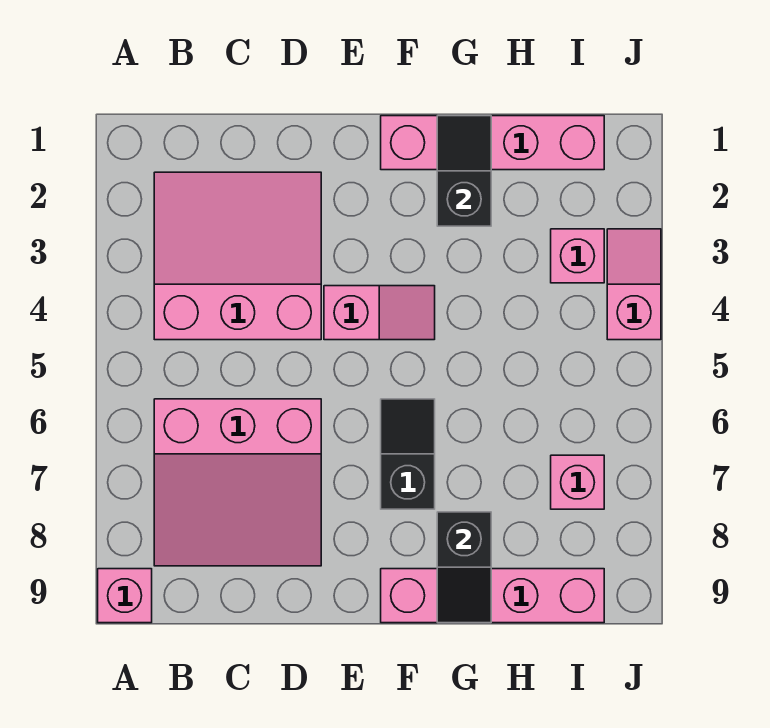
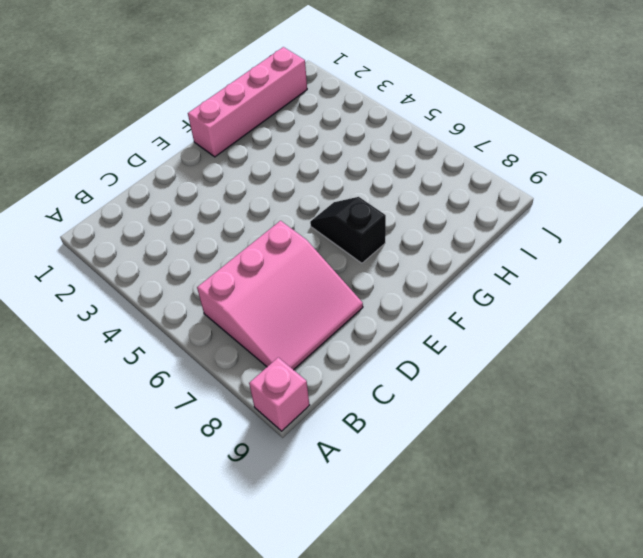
none -> pink slope B2:D4 level 1 top 4
none -> pink slope E4:F4 level 1 top E
none -> pink brick F9:I9 level 1

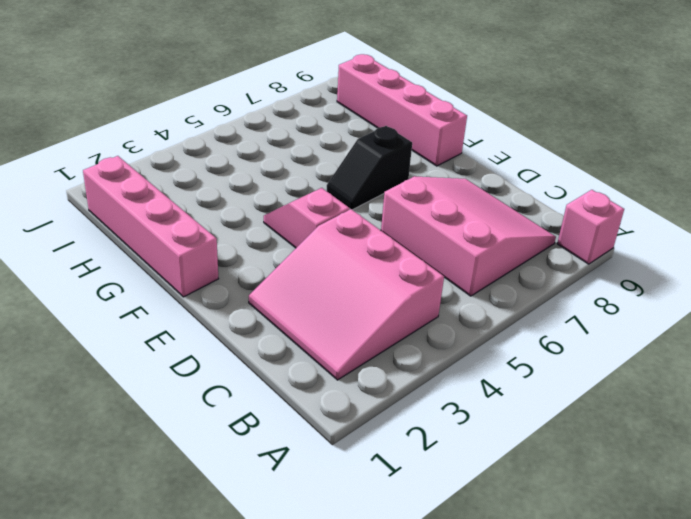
none -> pink brick I3 level 1
none -> pink brick I7 level 1
none -> pink slope J3:J4 level 1 top 4

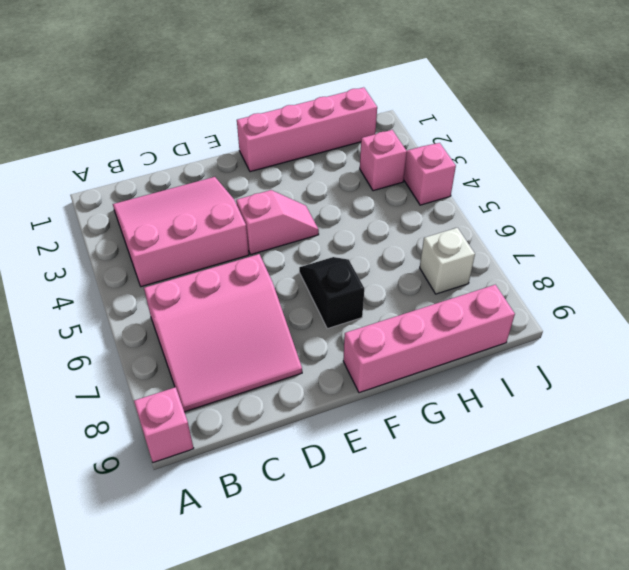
white brick I7 level 1 -> pink brick I7 level 1
none -> black slope G1:G2 level 2 top 2
none -> black slope G8:G9 level 2 top 8

